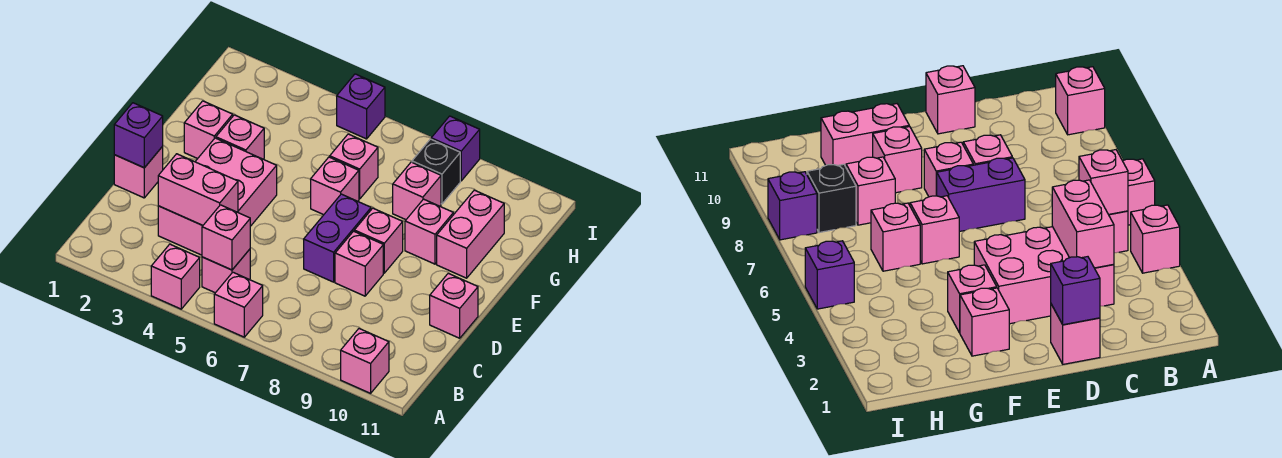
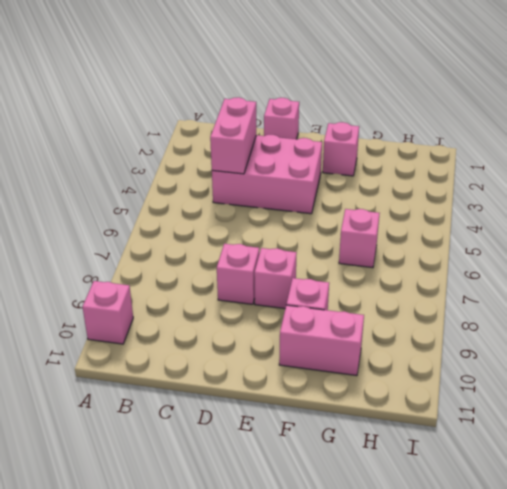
none -> pink brick A4 level 1
none -> pink brick A6 level 1
none -> pink brick B5 level 1

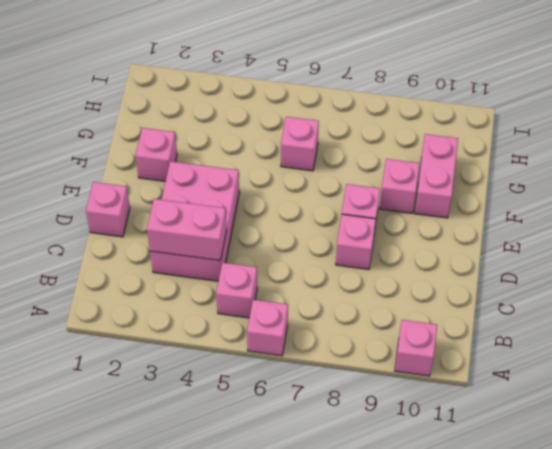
none -> pink brick A4 level 1
none -> purple brick D7:E7 level 1
none -> pink brick D11 level 1

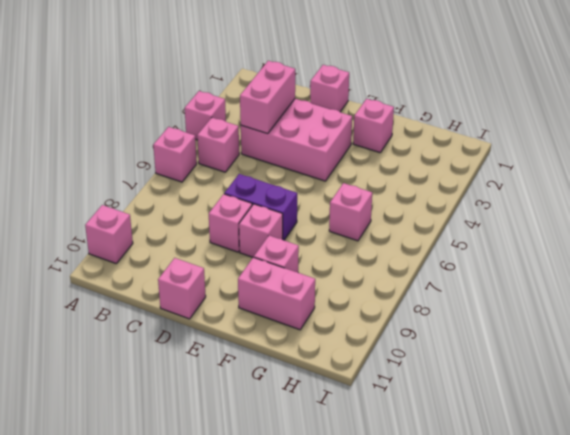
none -> pink brick F3 level 1
none -> pink brick F6 level 1
none -> pink brick G8 level 1

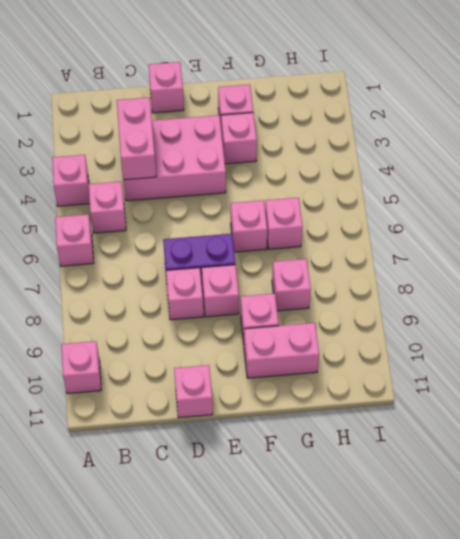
none -> black brick H8 level 1
none -> purple brick I5 level 1
none -> purple brick I8 level 1

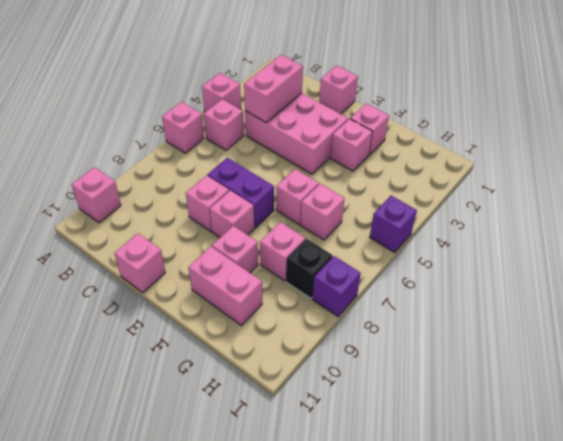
none -> pink brick B5 level 2
none -> purple brick D1 level 2

